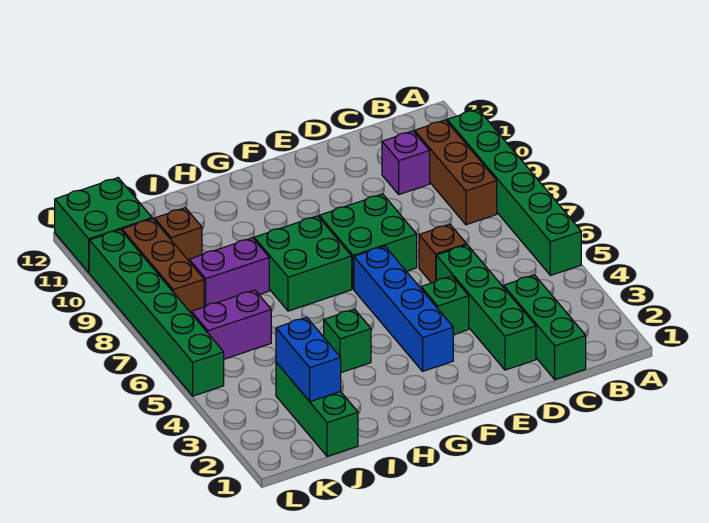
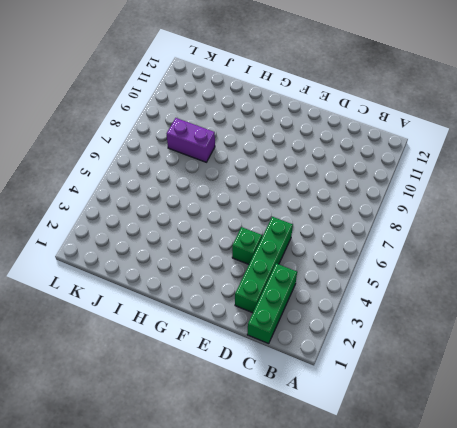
none -> green brick A5:A10 level 1
none -> brown brick B8:B10 level 1
none -> purple brick C10 level 1

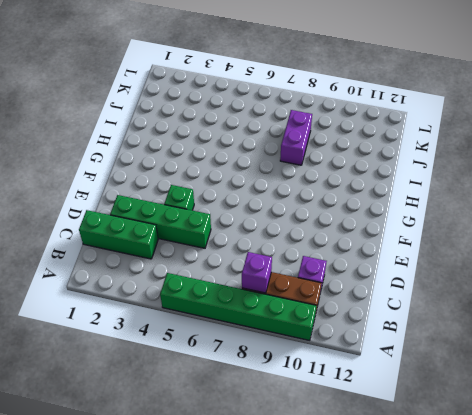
purple brick B8 level 2 -> none
none -> brown brick D6 level 1
none -> green brick E7:F8 level 1
none -> blue brick F3:F6 level 1

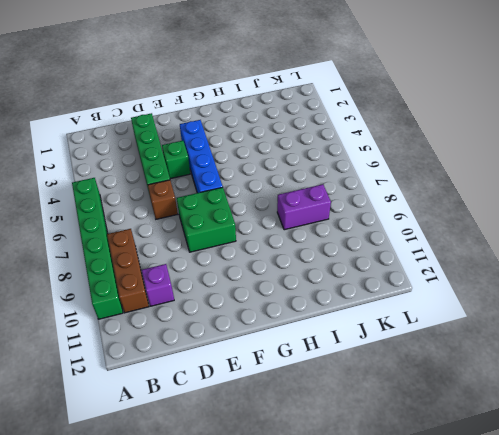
none -> green brick C1:C3 level 1
none -> green brick G7:H8 level 1
none -> green brick H4 level 1

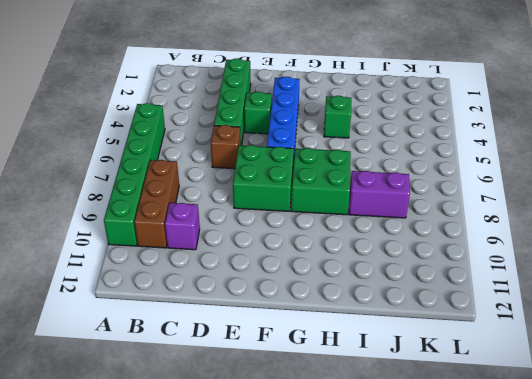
none -> green brick C1:C3 level 1
none -> green brick J1:J3 level 1
none -> purple brick J6:K6 level 1

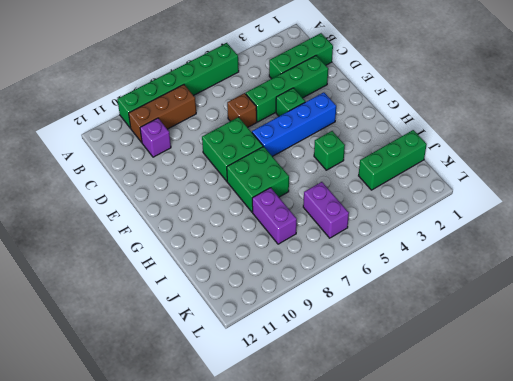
none -> brown brick J10 level 1
none -> brown brick K8:K10 level 1
none -> green brick K11:L12 level 1

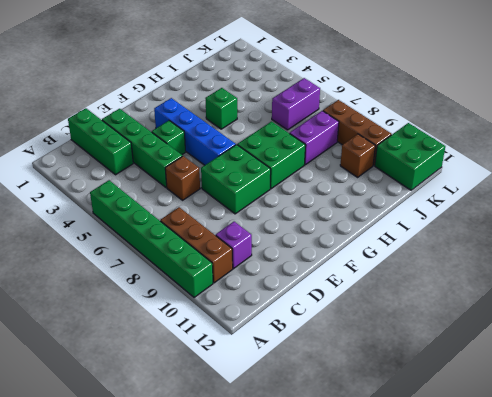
none -> green brick J1:J3 level 1
none -> green brick L5:L10 level 1
none -> blue brick J2:J3 level 2

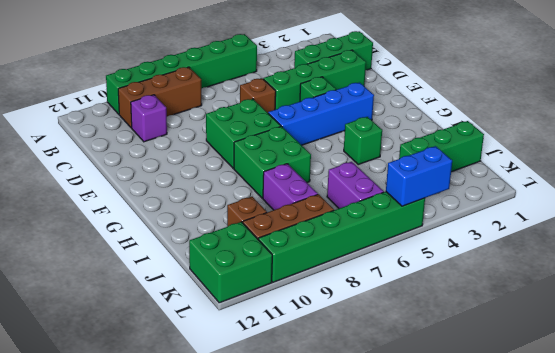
blue brick L4:L5 level 2 -> blue brick J2:J3 level 2

